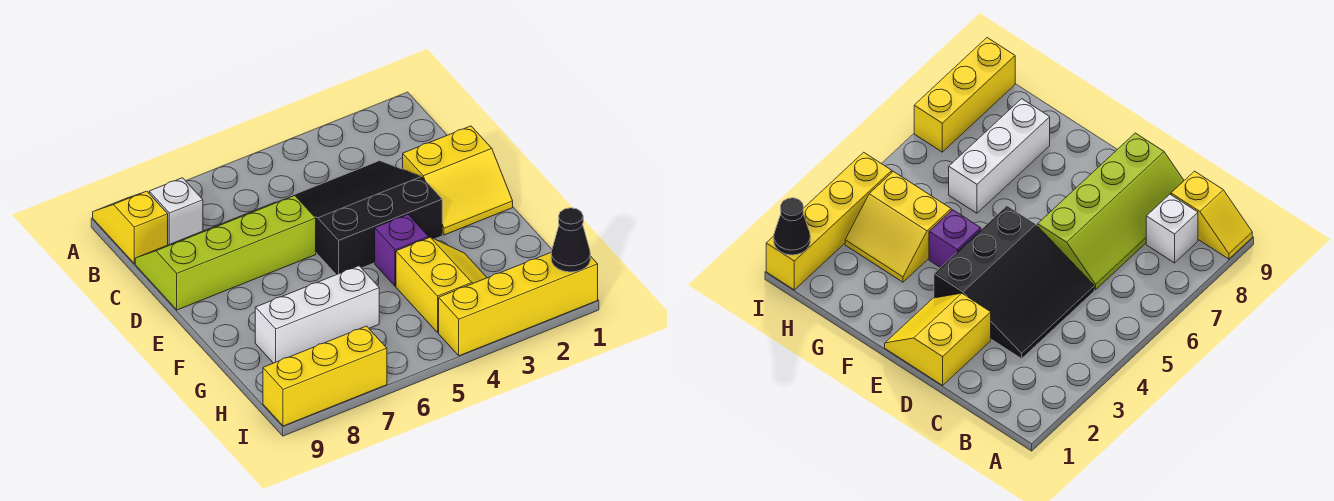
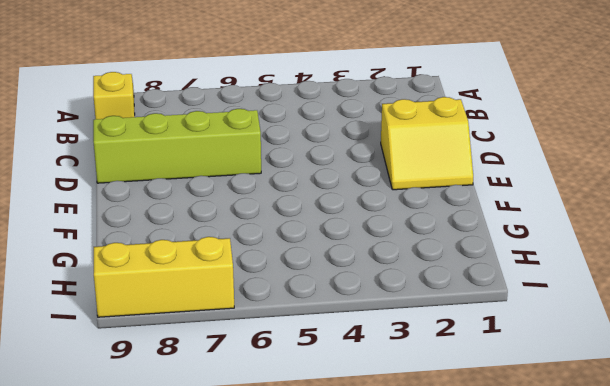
none -> white brick B8 level 1
none -> black slope C3:E5 level 1 top E

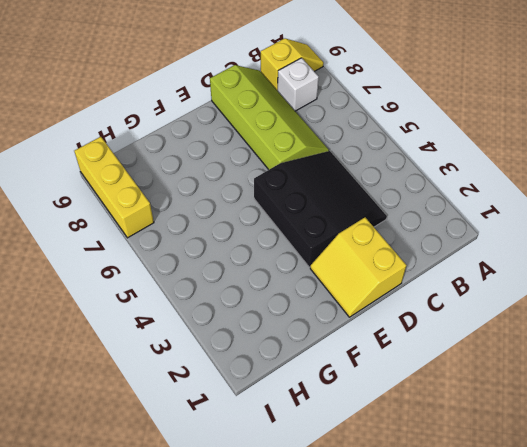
none -> purple brick F4 level 1
none -> yellow slope G3:H4 level 1 top 4

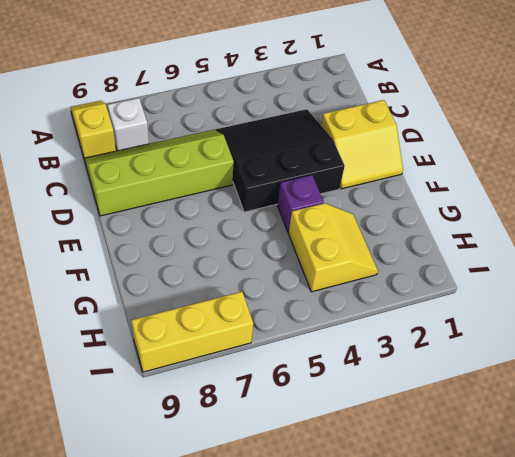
none -> white brick G6:G8 level 1
none -> yellow brick I1:I4 level 1

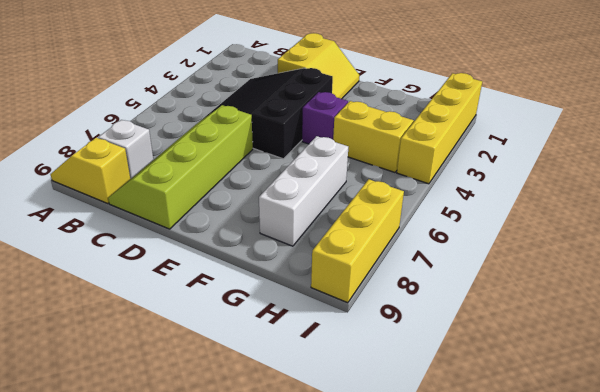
none -> black cone I1 level 2

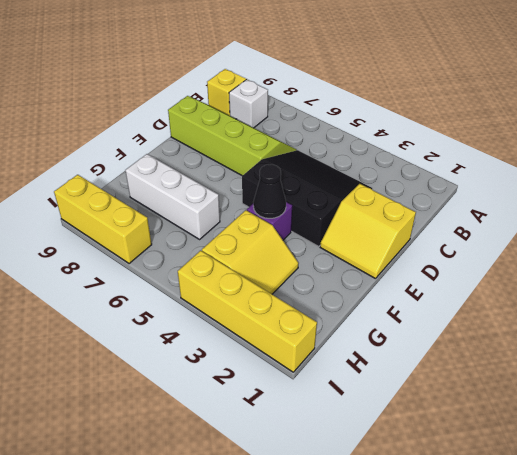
black cone F4 level 2 -> black cone I1 level 2

